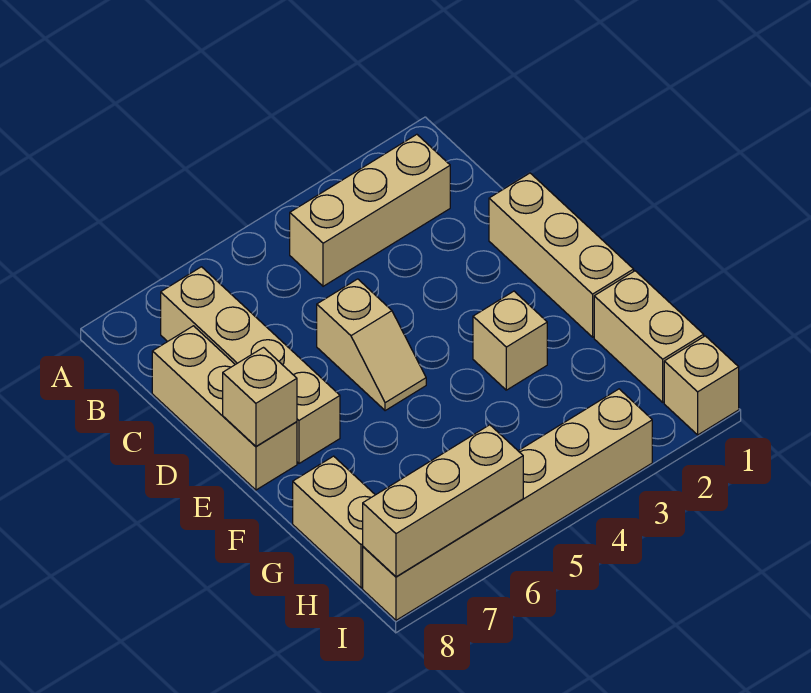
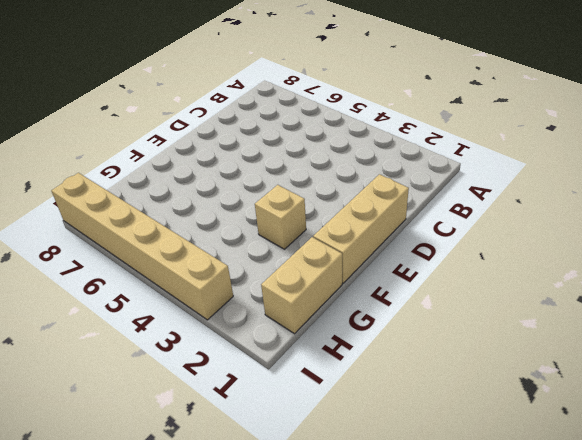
none -> tan brick B2:B4 level 1
none -> tan brick B7:E7 level 1
none -> tan brick C8:E8 level 1

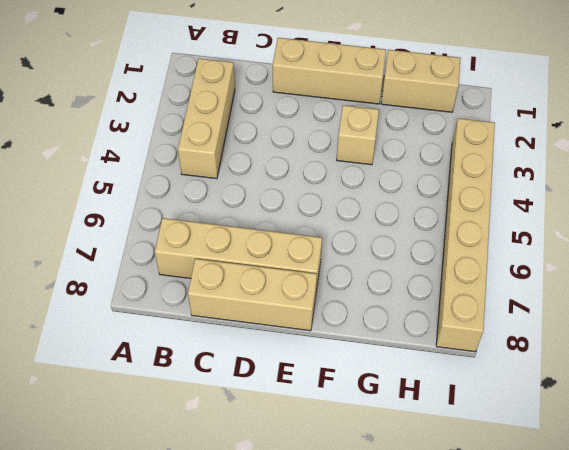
none -> tan slope D5:E5 level 1 top D
none -> tan brick G8:H8 level 1
none -> tan brick I1 level 1

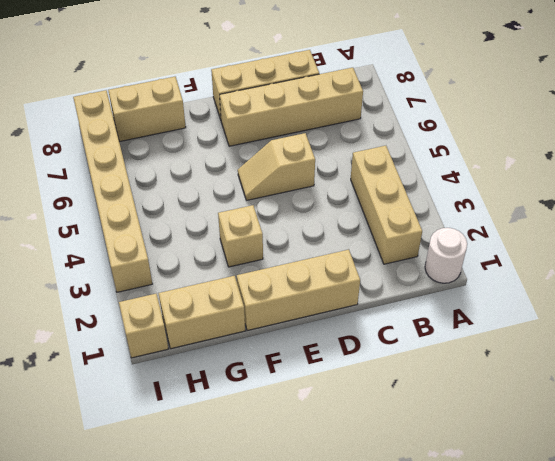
white round brick A1 level 1 -> none
none -> tan brick E8 level 2
none -> tan brick I6:I8 level 2

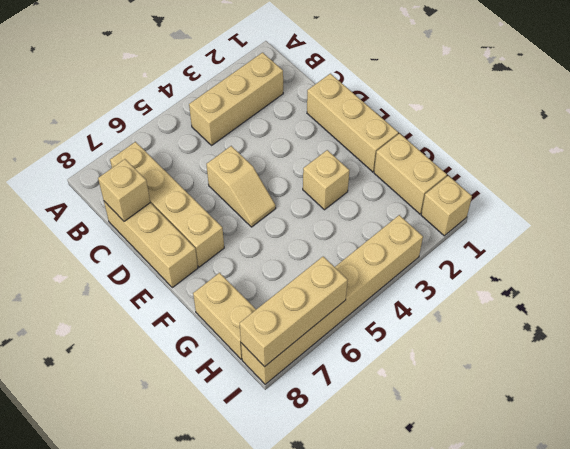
tan brick C8 level 2 -> tan brick E8 level 2

